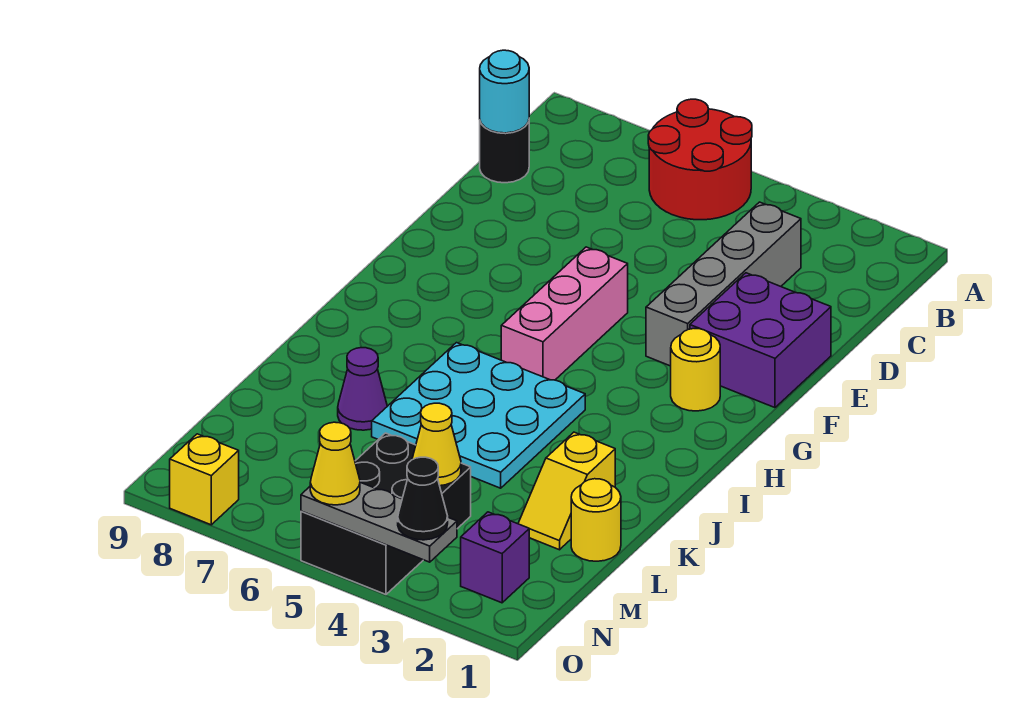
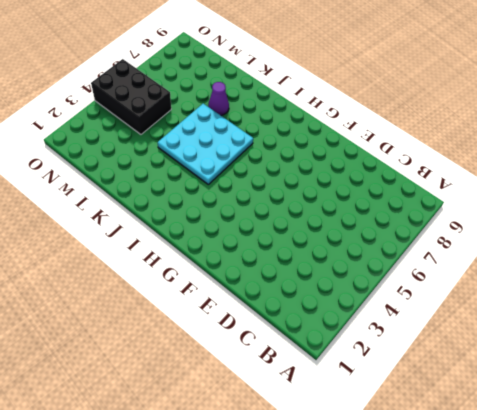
none -> red round brick A5:B6 level 1
none -> grey brick C3:F3 level 1
none -> black round brick C9 level 1

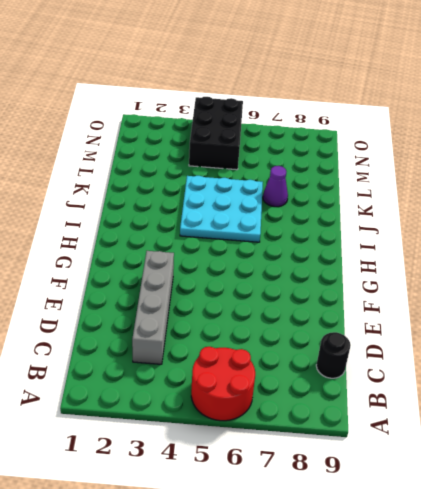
none -> purple brick E1:F2 level 1
none -> pink brick F5:H5 level 1
none -> yellow round brick G2 level 1

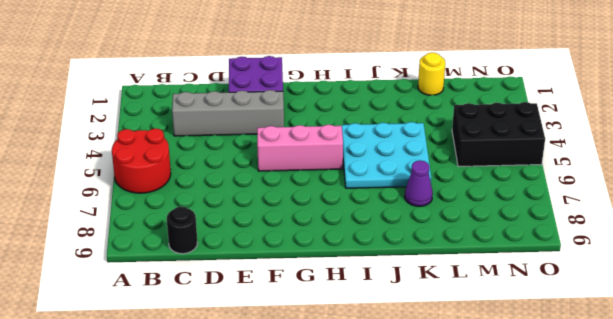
none -> yellow round brick G2 level 1
none -> yellow slope K2:L2 level 1 top K
none -> purple brick N2 level 1

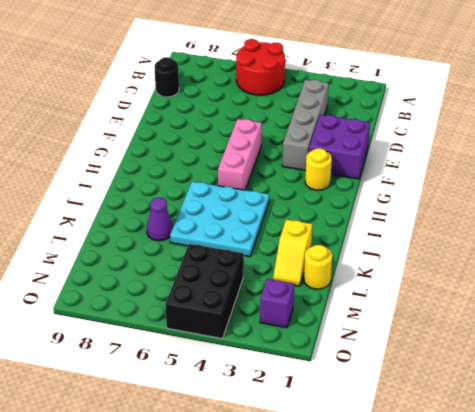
none -> yellow brick O8 level 1
none -> cyan round brick C9 level 2
none -> yellow cone M4 level 2

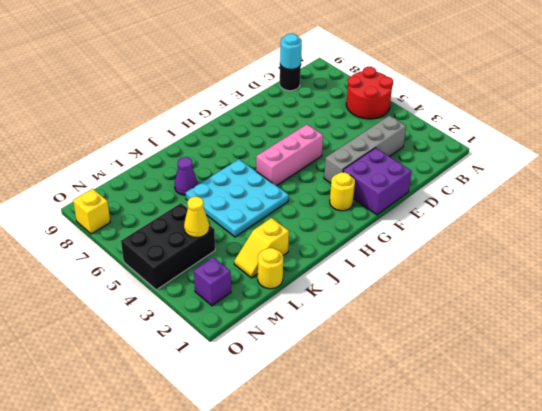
none -> grey plate O3:O5 level 2
none -> black cone O3 level 3
none -> yellow cone O5 level 3

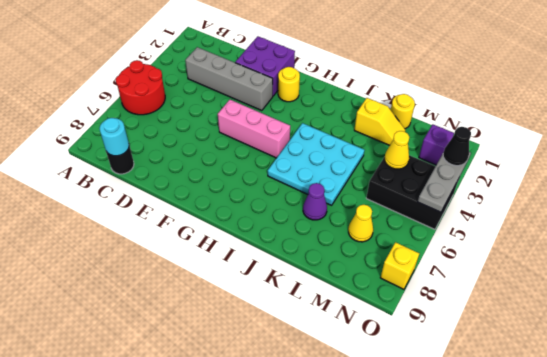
yellow cone M7 level 1 -> yellow cone O5 level 3

